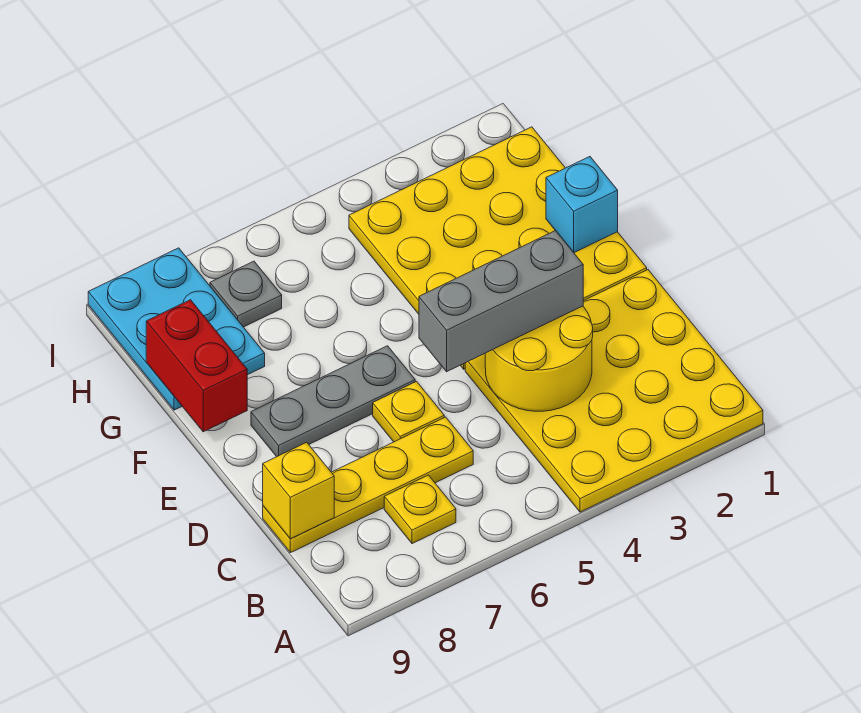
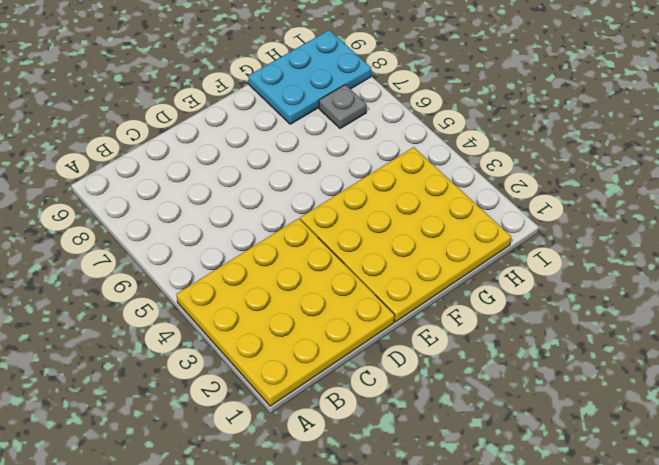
none -> yellow plate B7 level 1
none -> yellow plate C6:C9 level 1
none -> yellow plate D6 level 1

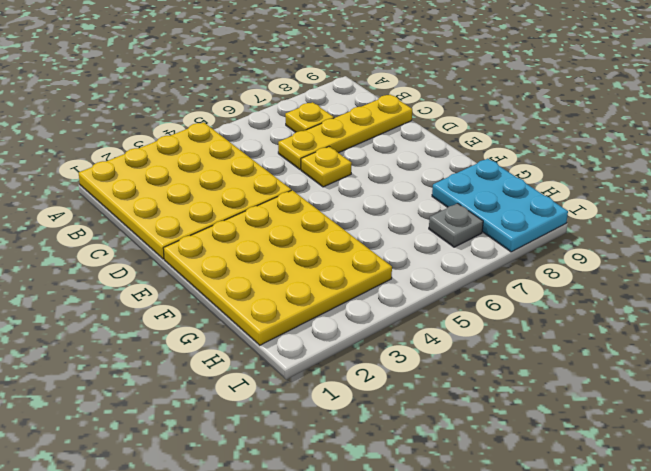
none -> grey plate E6:E8 level 1
none -> yellow round brick C3:D4 level 2
none -> yellow brick C9 level 2

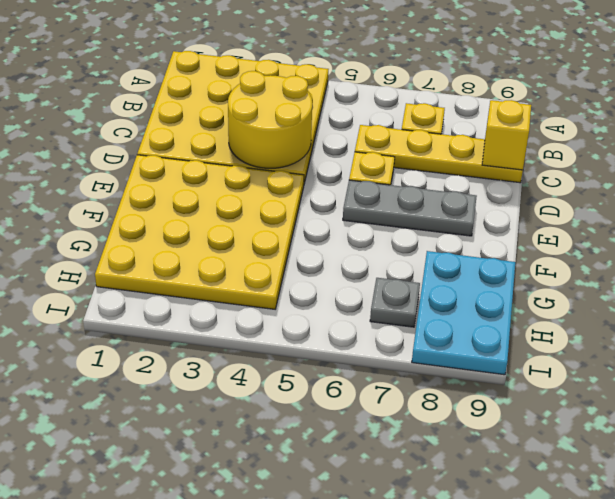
none -> cyan brick F1 level 2
none -> red brick F9:G9 level 2
none -> grey brick D3:D5 level 3

